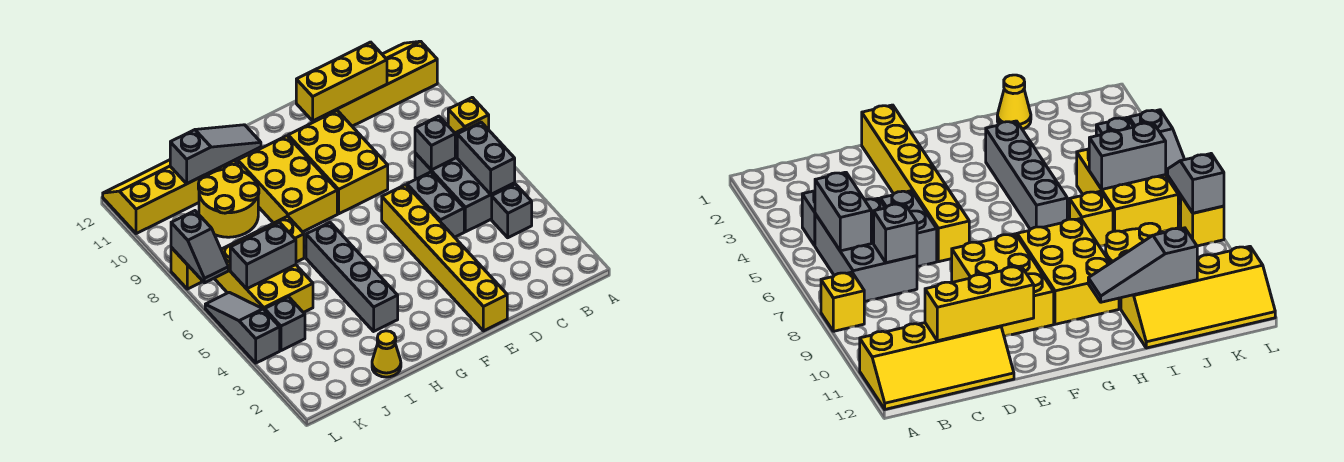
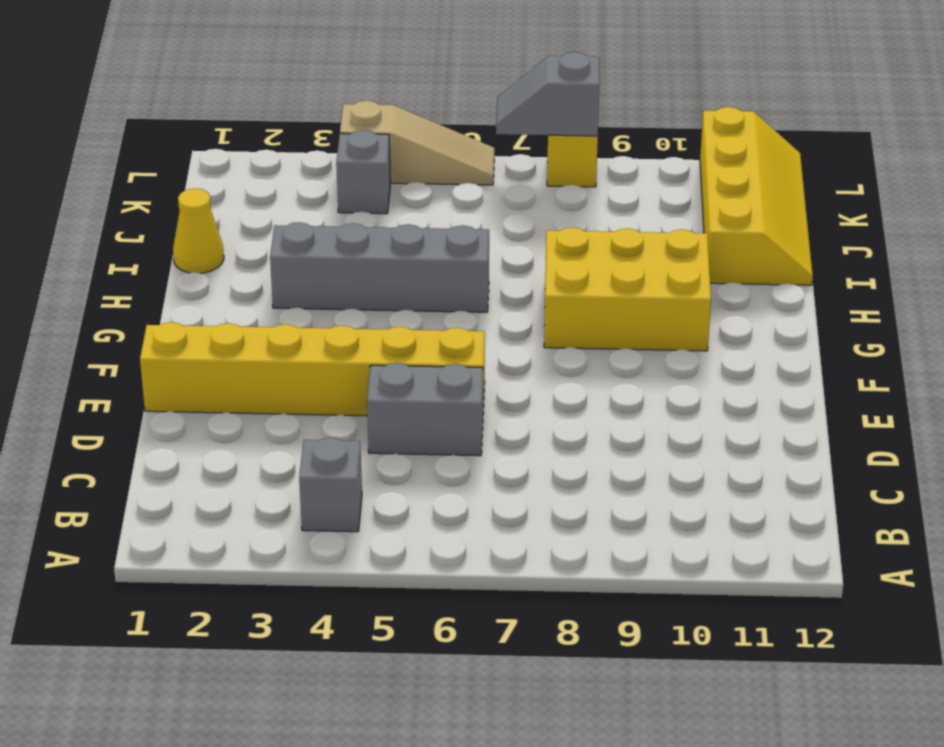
tan slope L4:L6 level 1 top 4 -> grey slope L4:L6 level 1 top 4
none -> yellow brick A8 level 1
none -> yellow slope A11:D12 level 1 top 11
none -> grey brick B5:C7 level 1

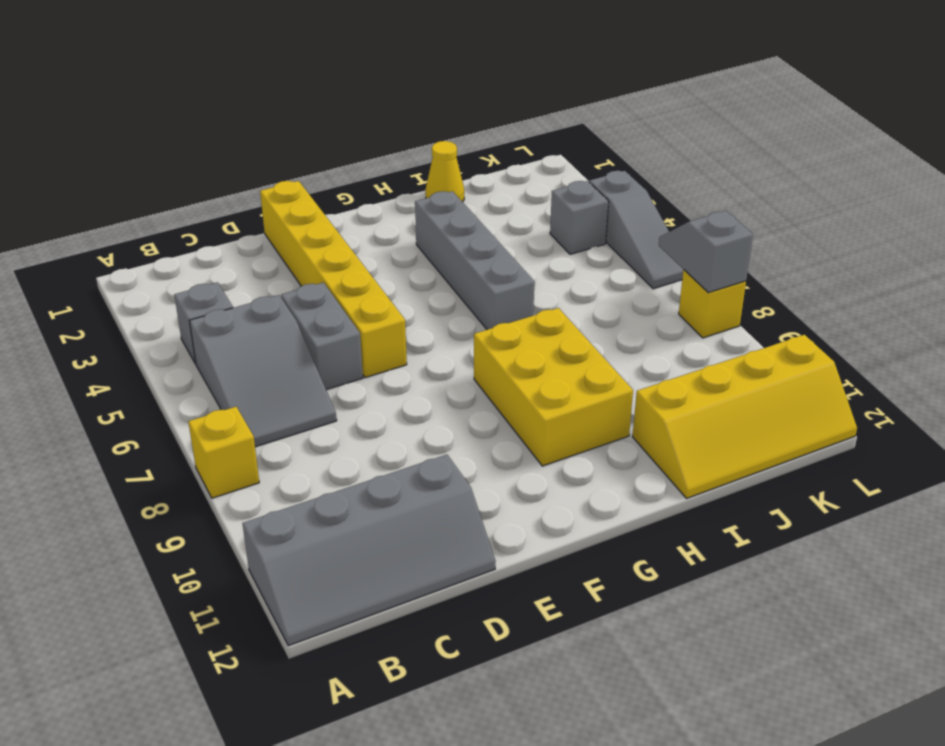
grey slope A11:D12 level 1 top 11 -> yellow slope A11:D12 level 1 top 11
grey slope B5:C7 level 1 top 5 -> grey brick B5:C7 level 1
none -> yellow brick E8:F10 level 1
none -> yellow brick I7 level 1
none -> yellow round brick I9:J10 level 1

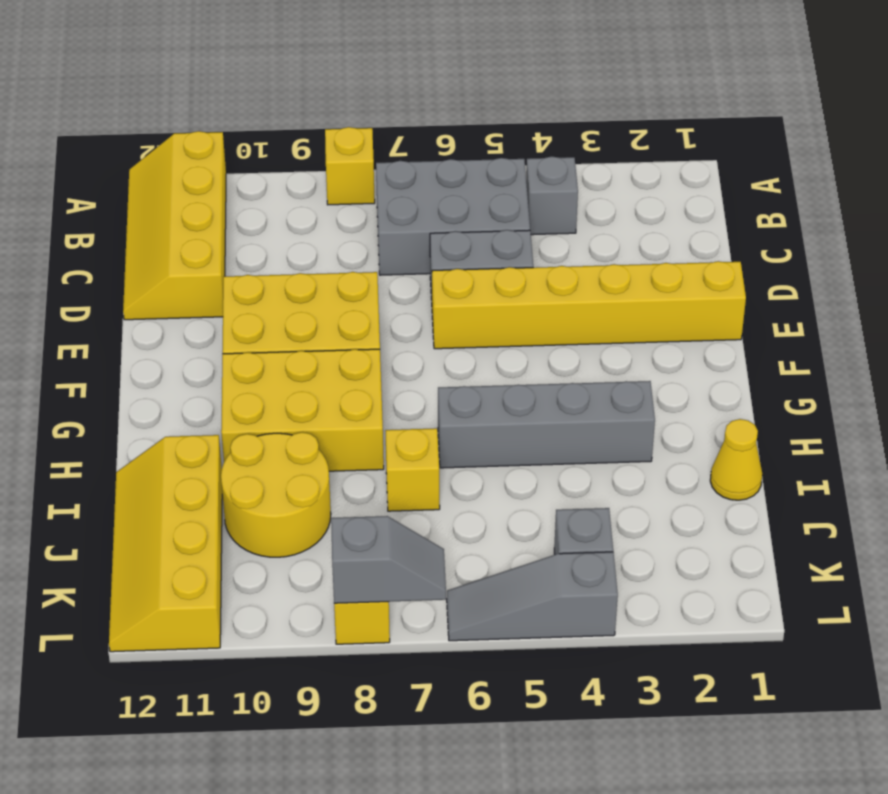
none -> yellow brick J5:K7 level 1
none -> grey brick B5:B6 level 2
none -> grey brick C7 level 2

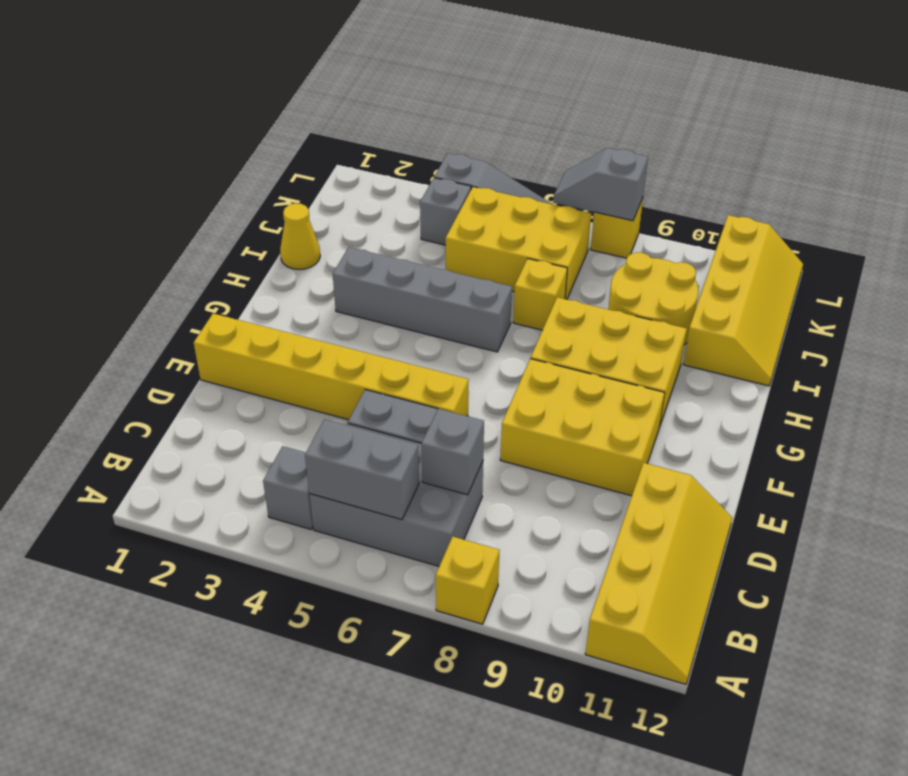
none -> yellow brick C11:E11 level 2
none -> grey slope H11:J11 level 2 top J
none -> grey brick J6:K6 level 2

